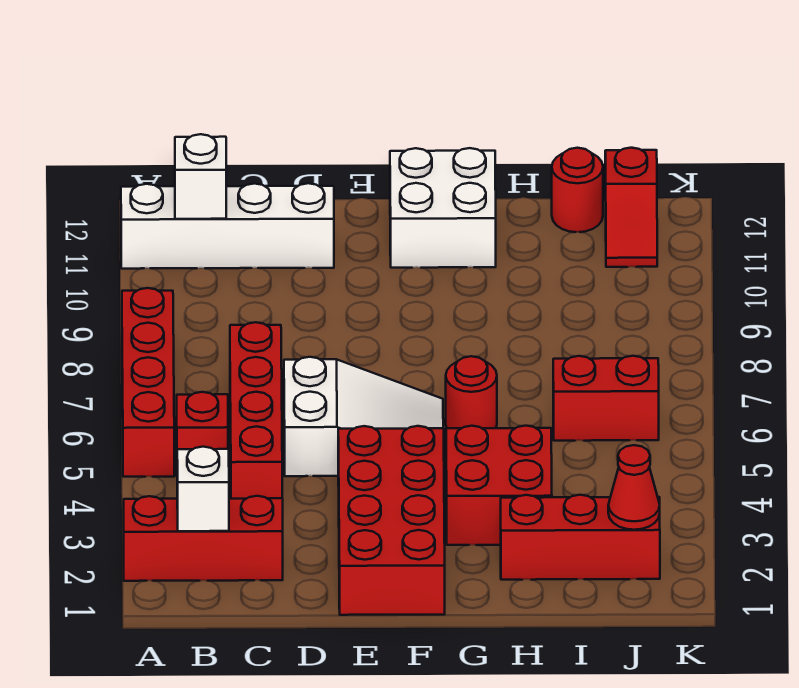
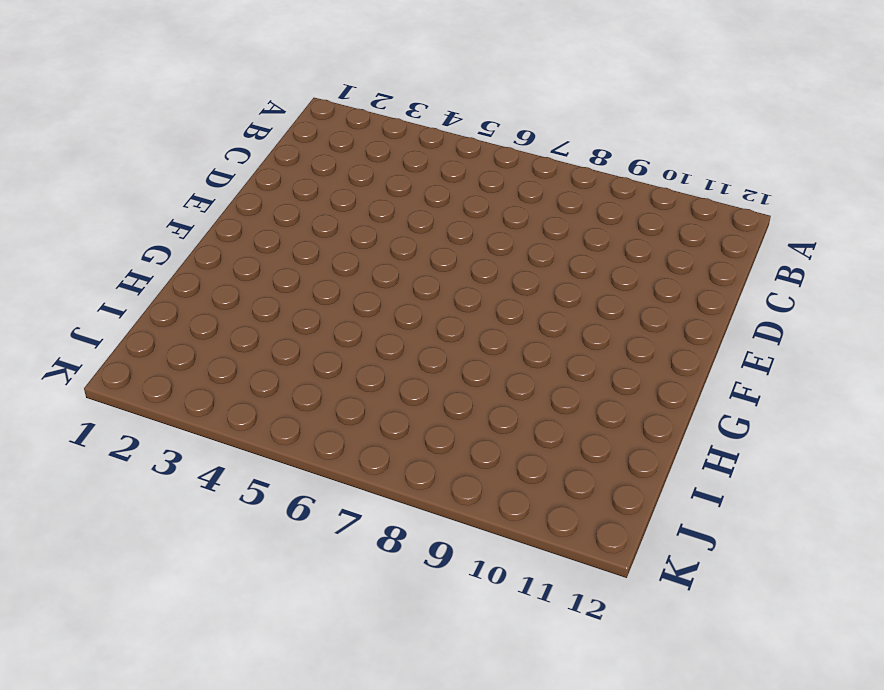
none -> red brick A2:C2 level 1
none -> red brick A5:A8 level 1
none -> white brick A11:D11 level 1

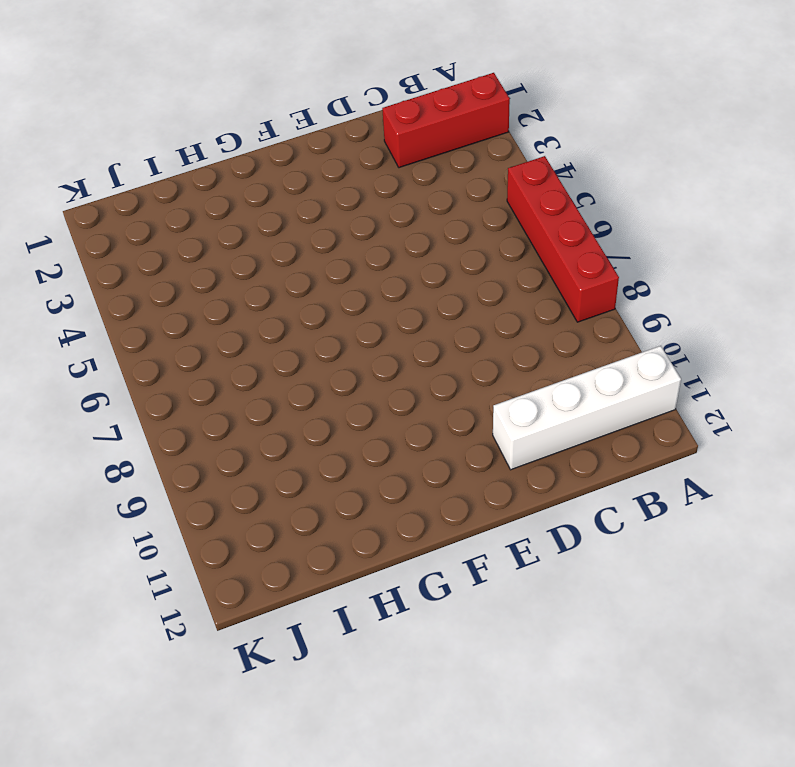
none -> red brick B5 level 1
none -> red brick C4:C7 level 1
none -> white slope D5:F6 level 1 top D

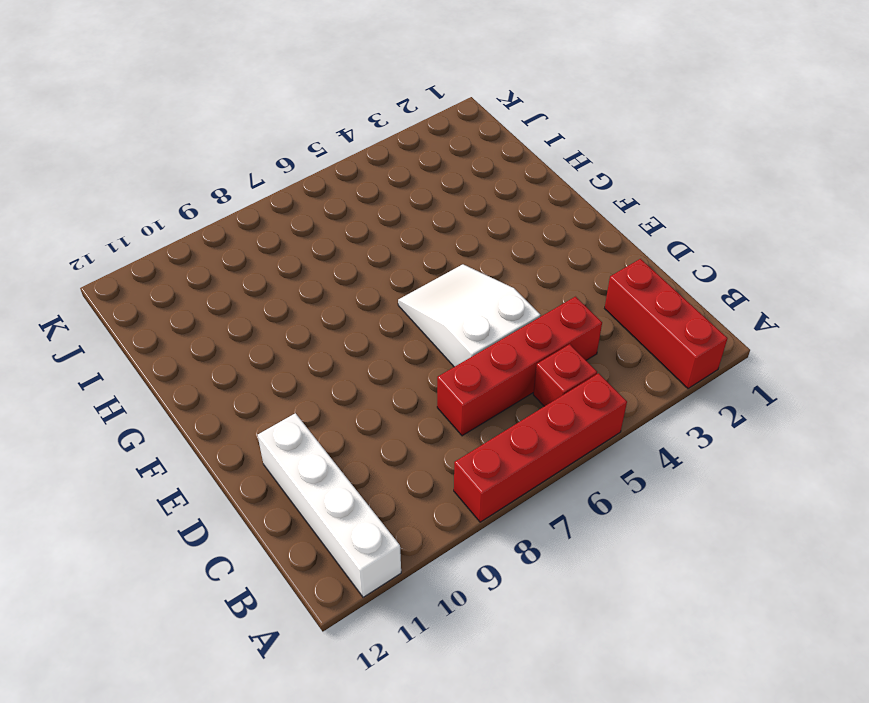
none -> red brick E1:F4 level 1
none -> white brick F11:G12 level 1
none -> red brick G3:H4 level 1

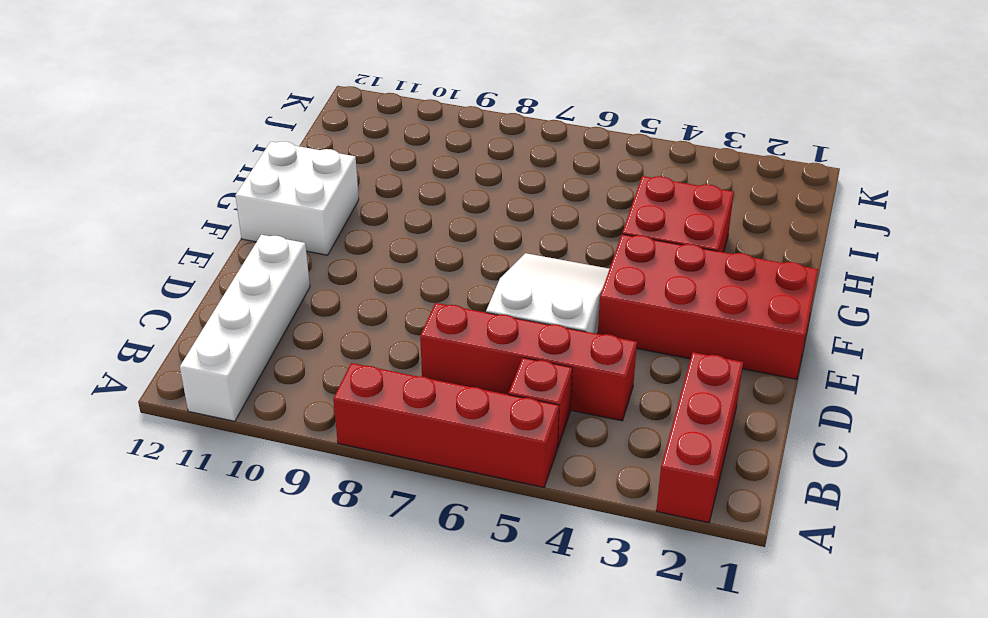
none -> red round brick G6 level 1
none -> red brick H2:J2 level 1
none -> red brick I6:J6 level 1

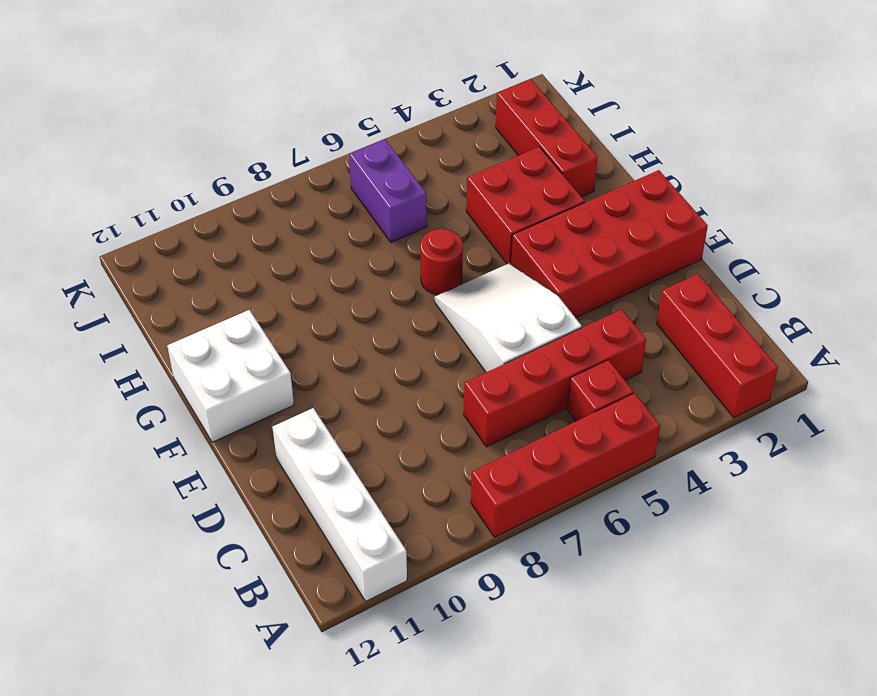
purple brick I6:J6 level 1 -> red brick I6:J6 level 1
none -> red round brick I12 level 1
none -> red slope J11:J12 level 1 top 12
none -> white brick B2 level 2

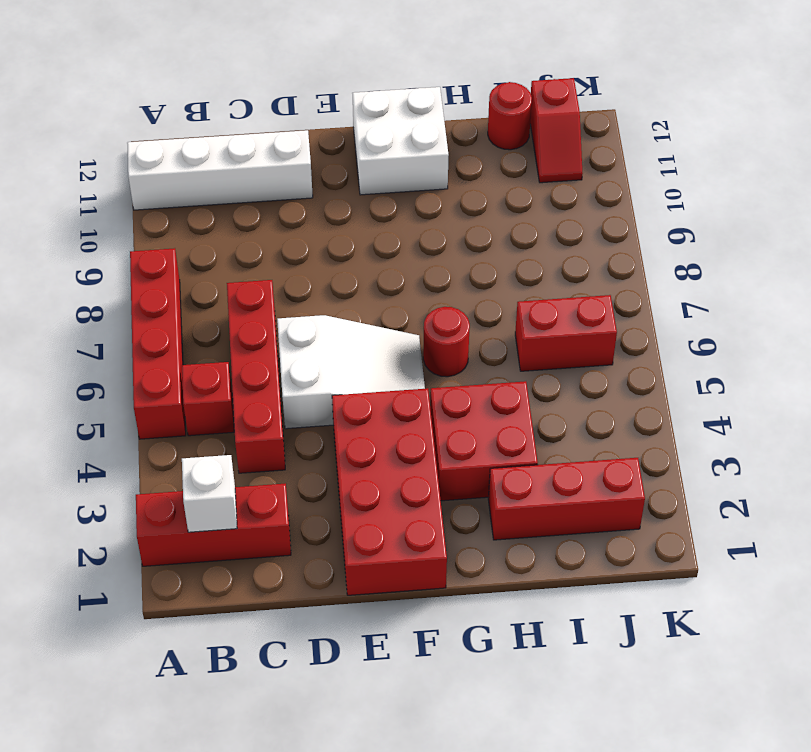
none -> white brick B11 level 2
none -> red cone J2 level 2

